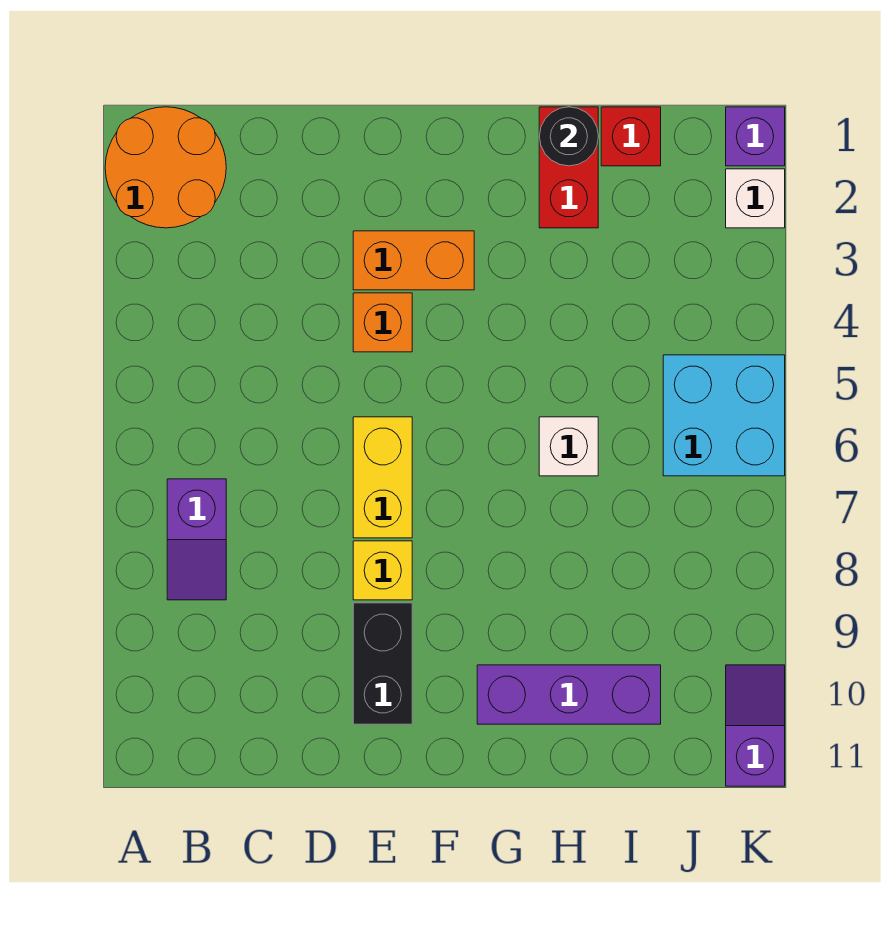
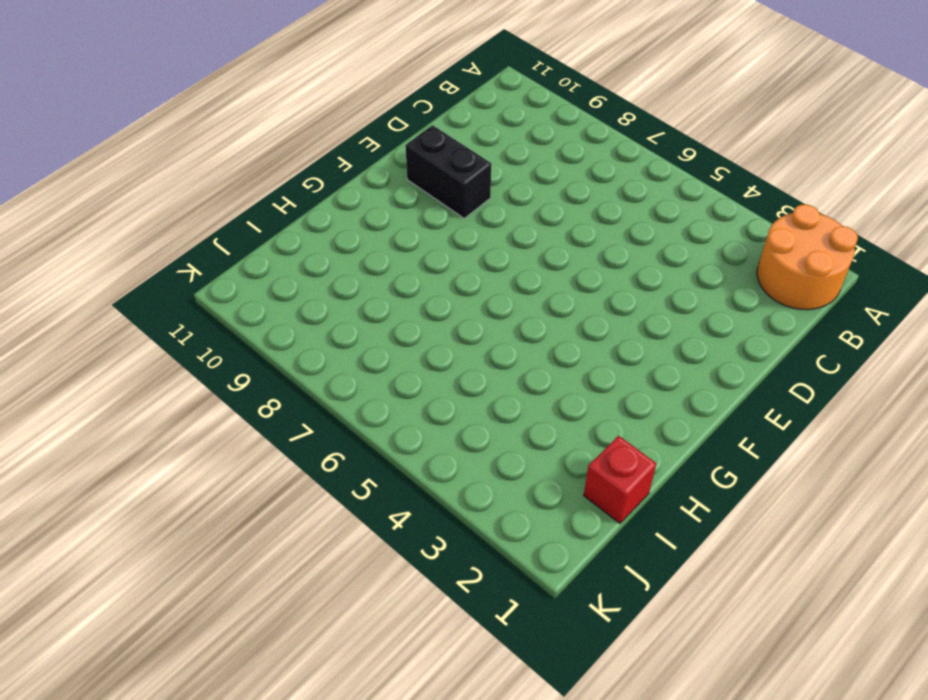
none -> purple slope B7:B8 level 1 top 7
none -> orange brick E3:F3 level 1
none -> orange brick E4 level 1

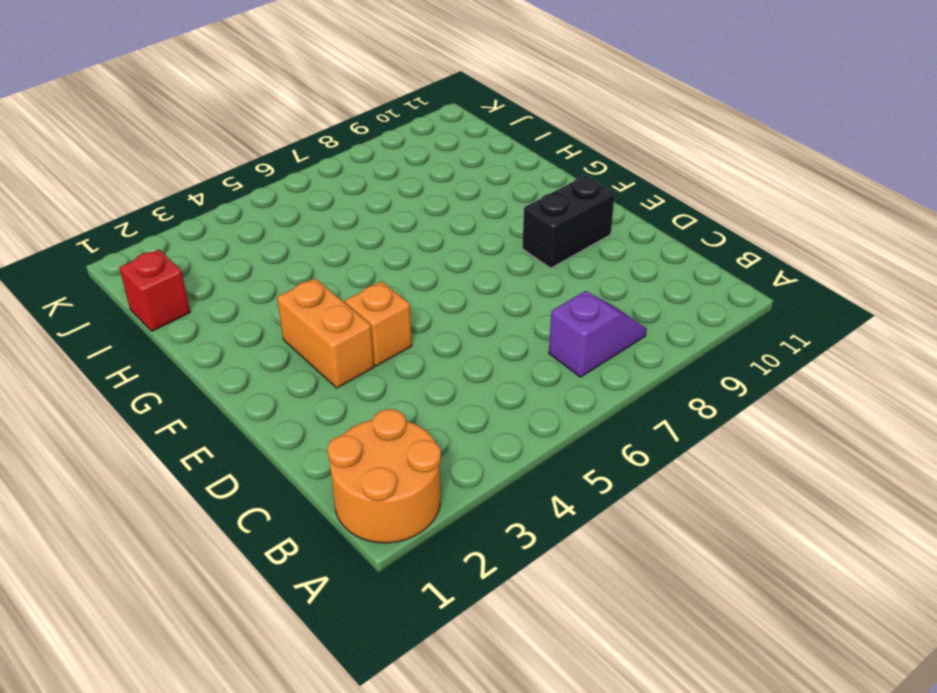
none -> yellow brick E6:E7 level 1
none -> yellow brick E8 level 1
none -> purple brick G10:I10 level 1

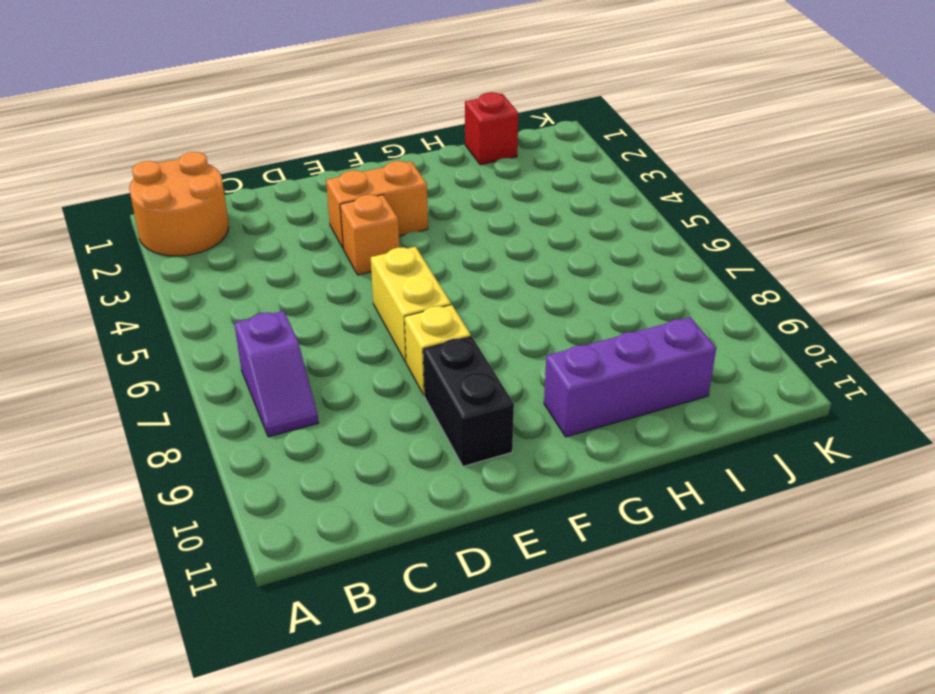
none -> red brick H1:H2 level 1
none -> white brick H6 level 1
none -> cyan brick J5:K6 level 1

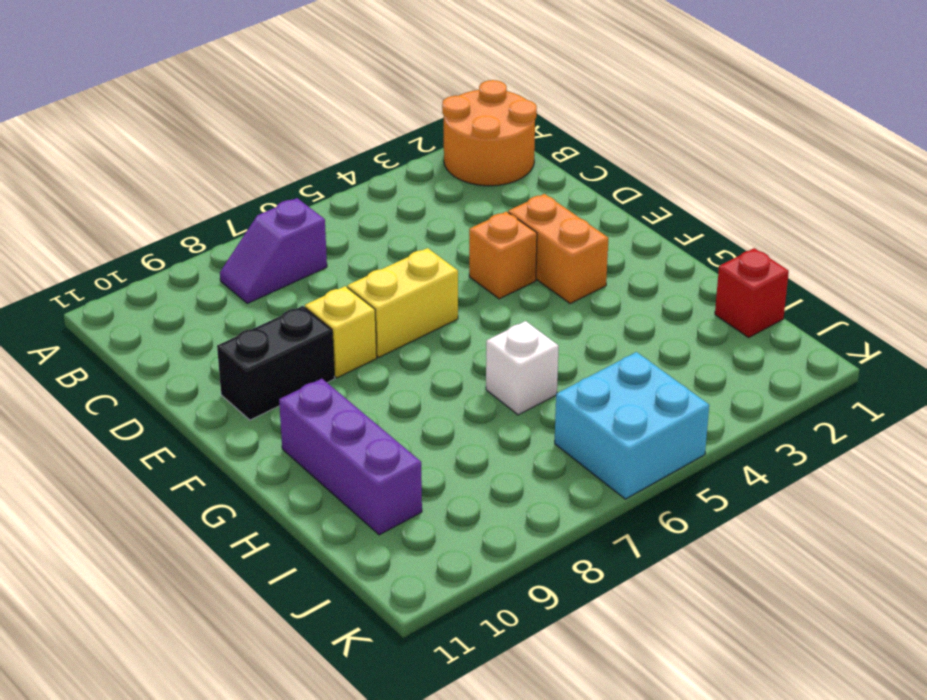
none -> red brick H1:H2 level 1
none -> purple brick K1 level 1
none -> white brick K2 level 1

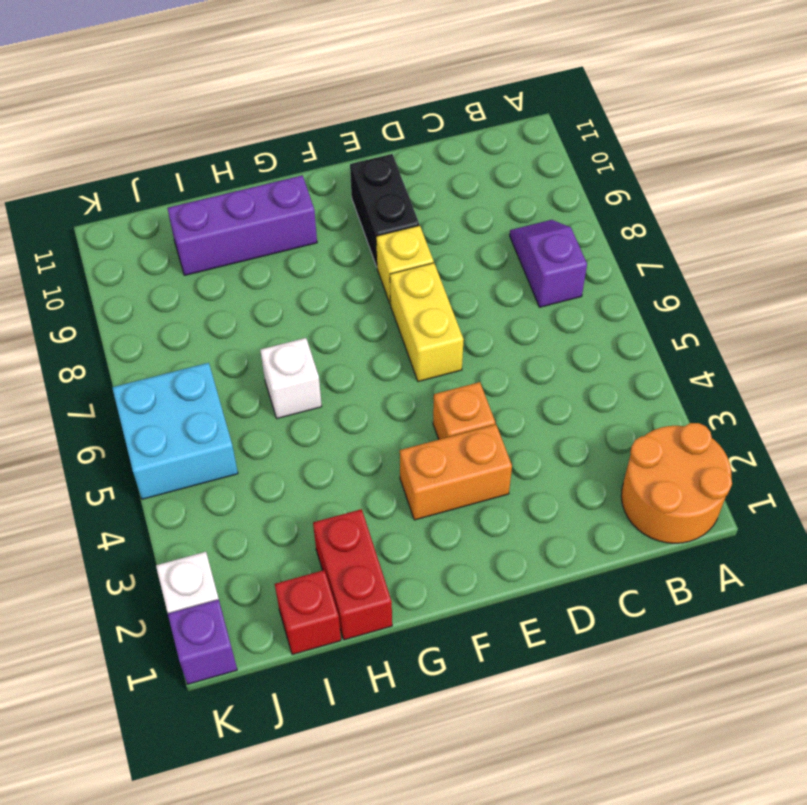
none -> purple slope K10:K11 level 1 top 11
none -> black round brick H1 level 2

